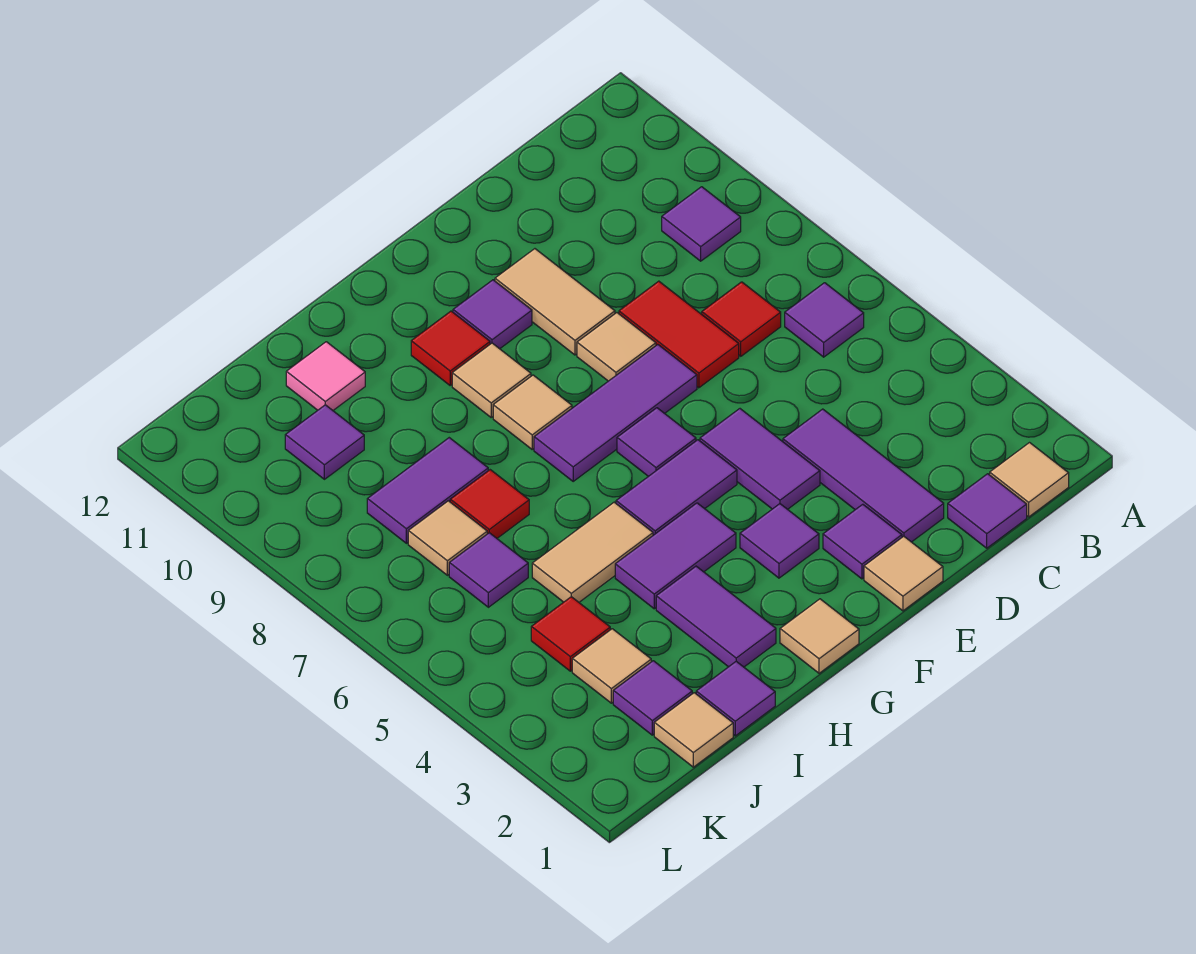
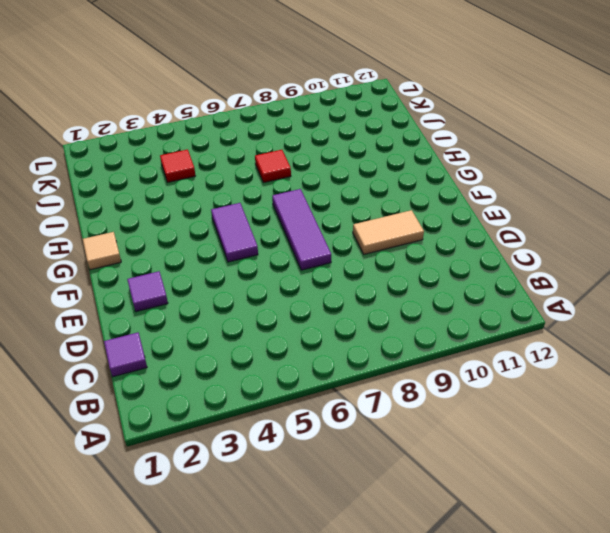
none -> tan tile B1 level 1
none -> purple tile B6 level 1
none -> purple tile B9 level 1
none -> red tile C7 level 1

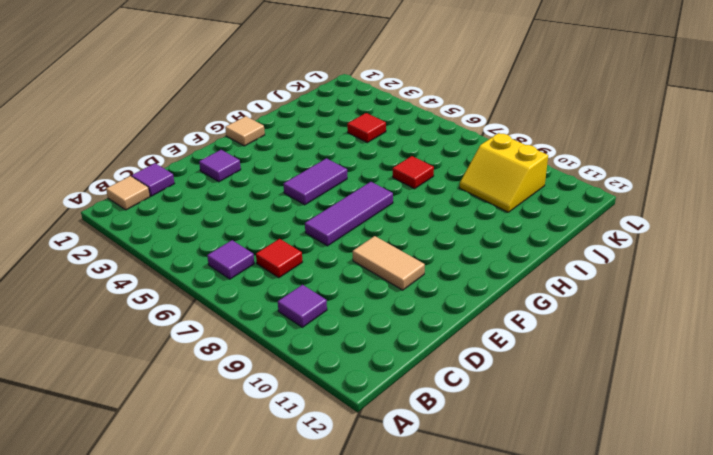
yellow slope J9:K10 level 1 top K -> purple tile J10 level 1
none -> purple tile D2:D4 level 1
none -> red tile D7:D8 level 1
none -> tan tile E1 level 1
none -> purple tile E4:E5 level 1

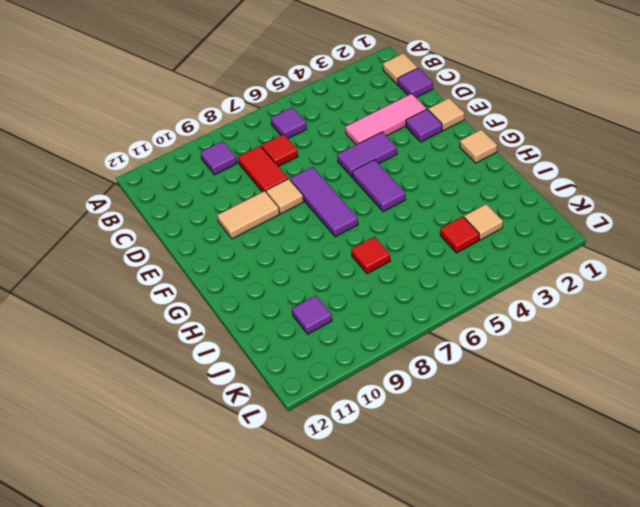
red tile C8:D8 level 1 -> red tile D7:D8 level 1
pink tile D2:D4 level 1 -> purple tile D2:D4 level 1
none -> purple tile F3 level 1
none -> purple tile F6 level 1
none -> purple tile F10 level 1
none -> purple tile G4:H4 level 1

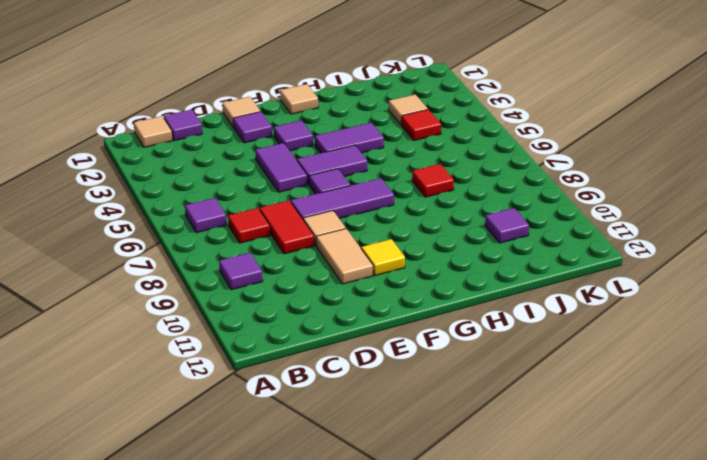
yellow tile F10 level 1 -> purple tile F10 level 1
none -> purple tile D2:D4 level 1
none -> tan tile G8 level 1
none -> tan tile G9 level 1
none -> red tile G10 level 1

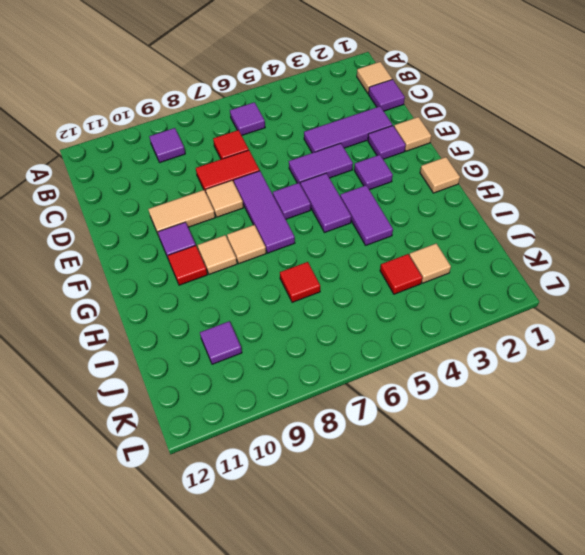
none -> purple tile H2:H3 level 1
none -> tan tile H5:I5 level 1
none -> purple tile I1 level 1
none -> purple tile I8:J8 level 1

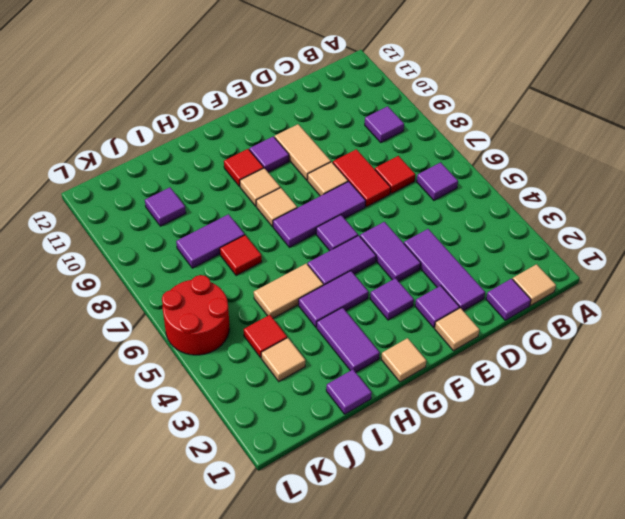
red round brick K5:L6 level 1 -> none
none -> pink tile I11 level 1
none -> tan tile J1 level 1
none -> purple tile J2 level 1
none -> purple tile J6 level 1

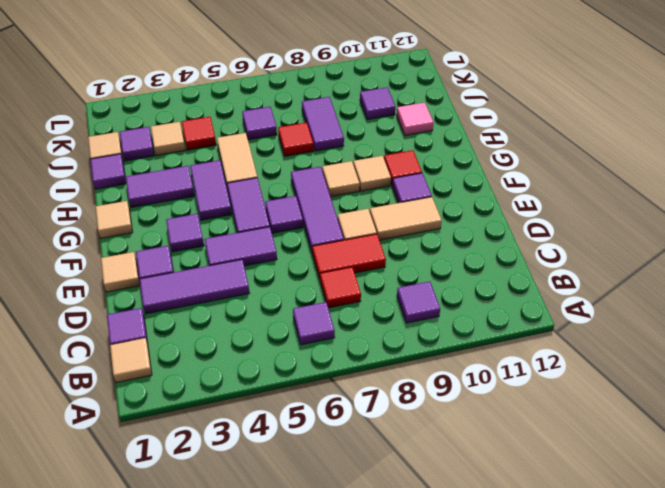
none -> tan tile J7 level 1

